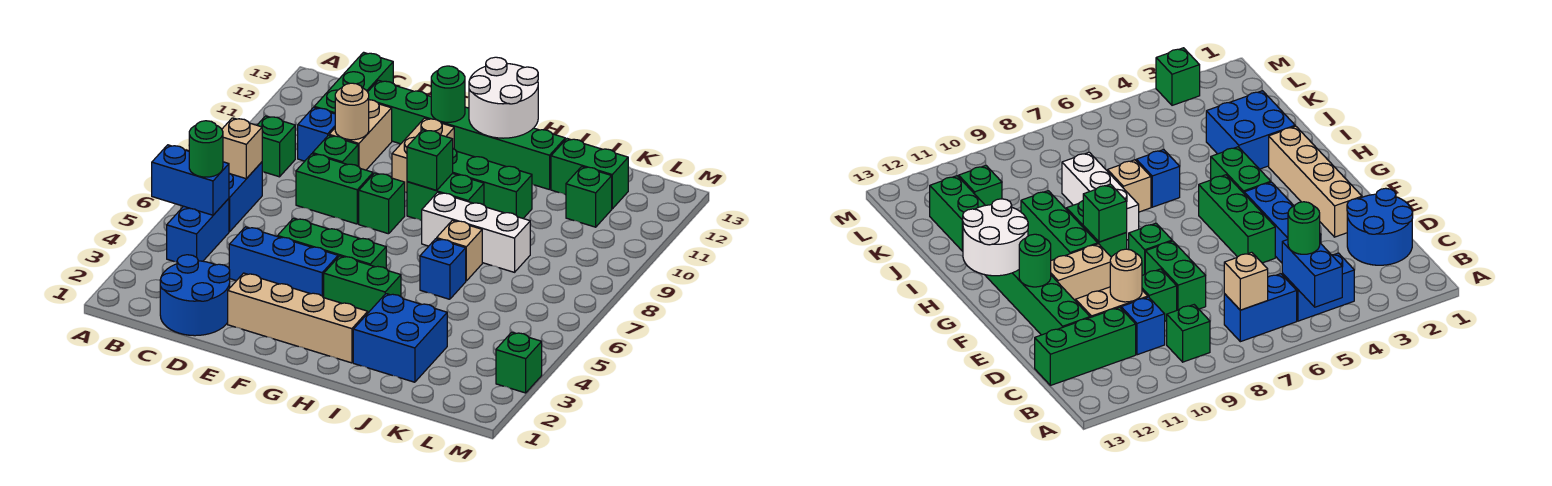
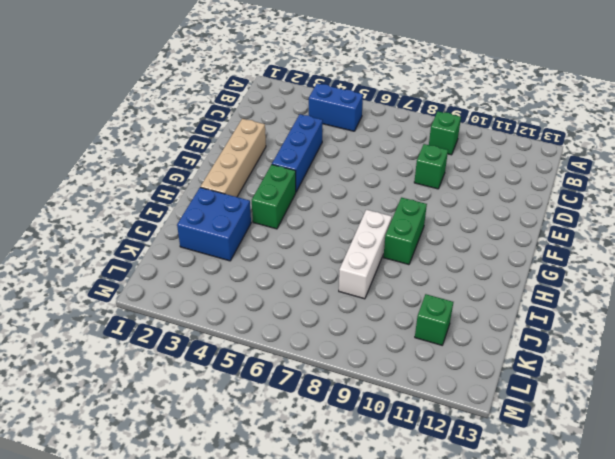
none -> blue brick B6:B7 level 1
none -> blue round brick C1:D2 level 1
none -> blue brick C10 level 1
none -> green brick C11:C13 level 1

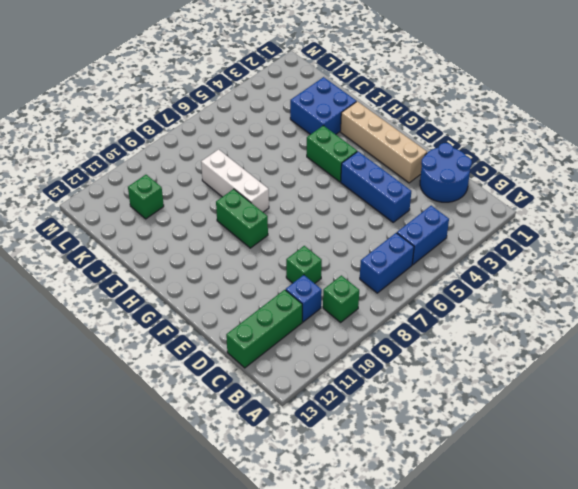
none -> green brick D8:E8 level 1
none -> tan brick D10:D11 level 1
none -> green brick D12:I12 level 1
none -> green brick E5:G5 level 1

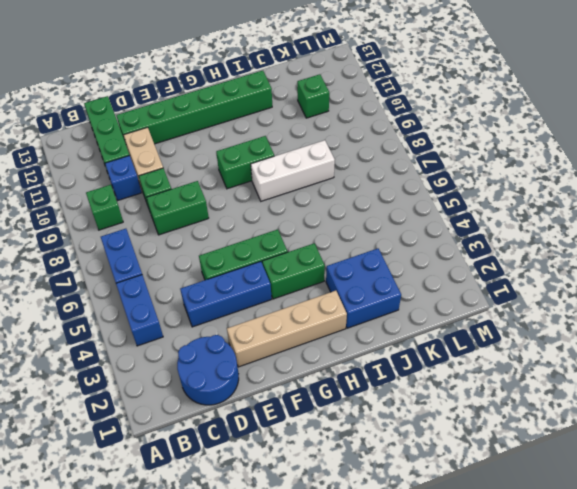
none -> green brick F8 level 1
none -> tan brick F10:F11 level 1
none -> green brick G10:I10 level 1
none -> blue brick I6 level 1

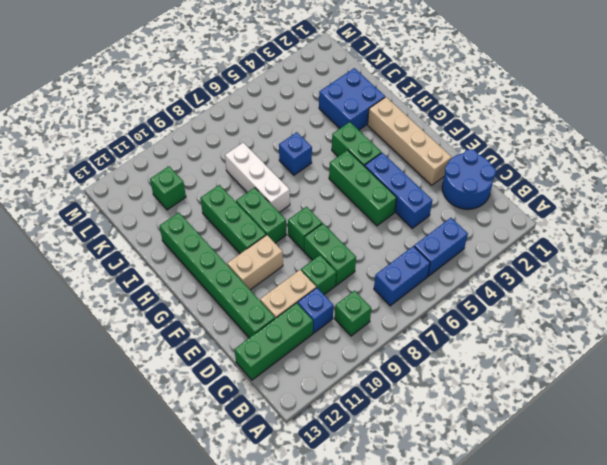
none -> tan brick I7 level 1
none -> green brick J12:K12 level 1
none -> green brick M3 level 1
none -> blue brick A5:B5 level 2

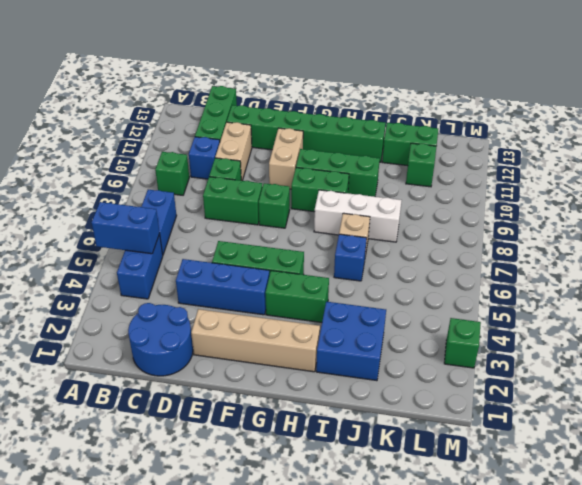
none -> tan brick B7 level 2
none -> tan round brick D10 level 2
none -> green round brick F12 level 2
none -> green brick G9 level 2

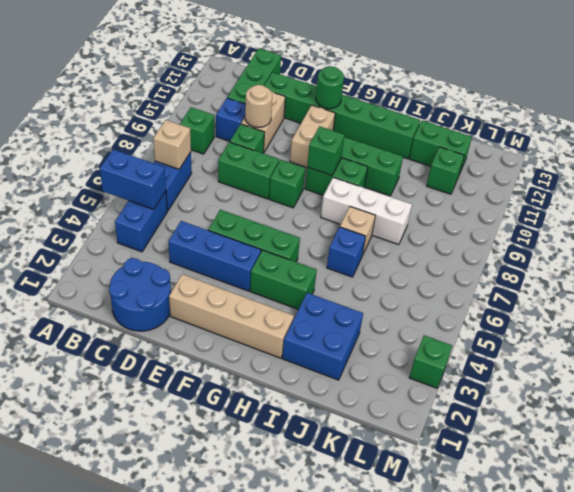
none -> white round brick G12:H13 level 2
none -> green round brick B5 level 3

